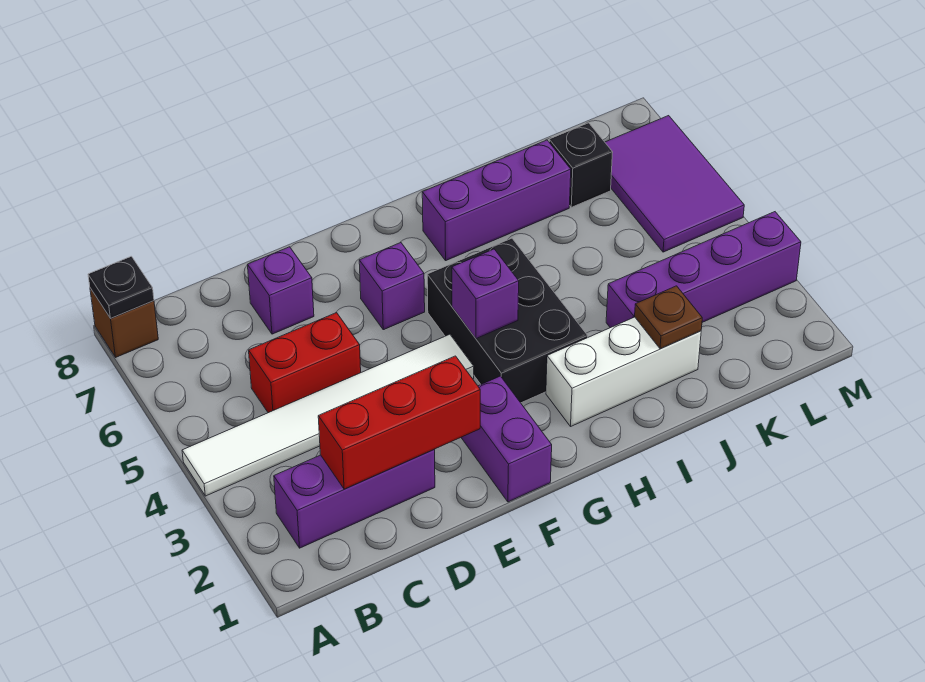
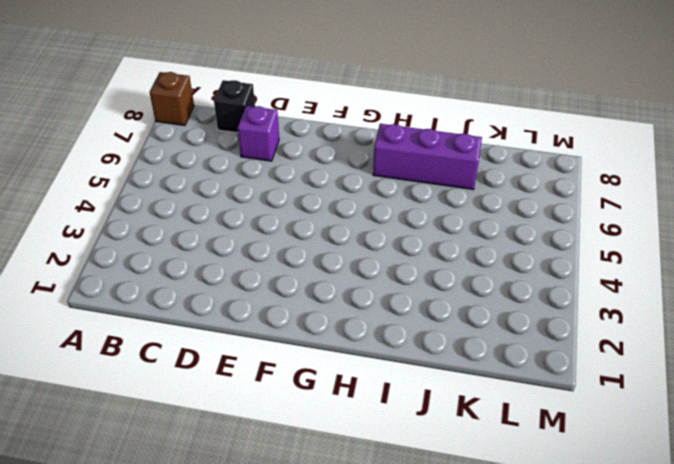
black brick C8 level 1 -> black brick K7 level 1
none -> white tile A4:F4 level 1
none -> purple brick B2:D2 level 1
none -> red brick C5:D5 level 1

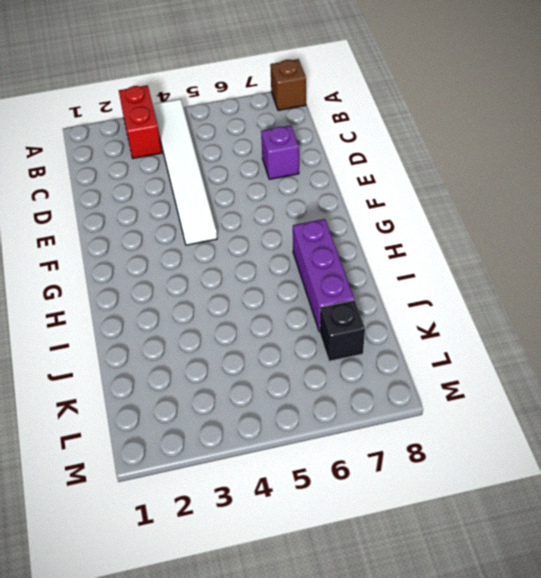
red brick A3:B3 level 1 -> red brick C5:D5 level 1
none -> purple brick B2:D2 level 1
none -> purple brick F1:F2 level 1
none -> purple brick F6 level 1

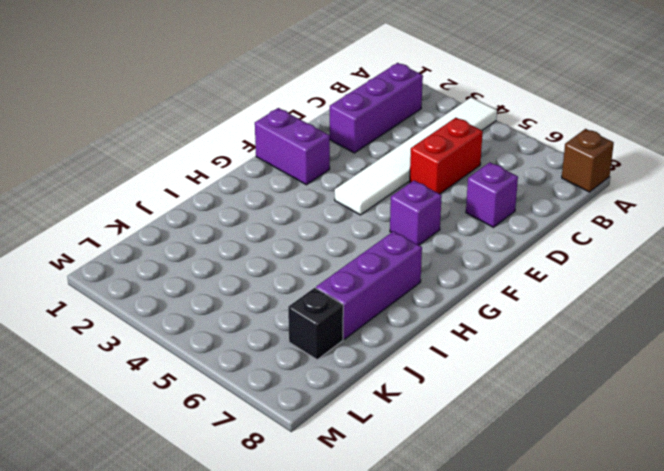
none -> black brick G3:H5 level 1
none -> white brick H2:J2 level 1
none -> purple brick J3:M3 level 1

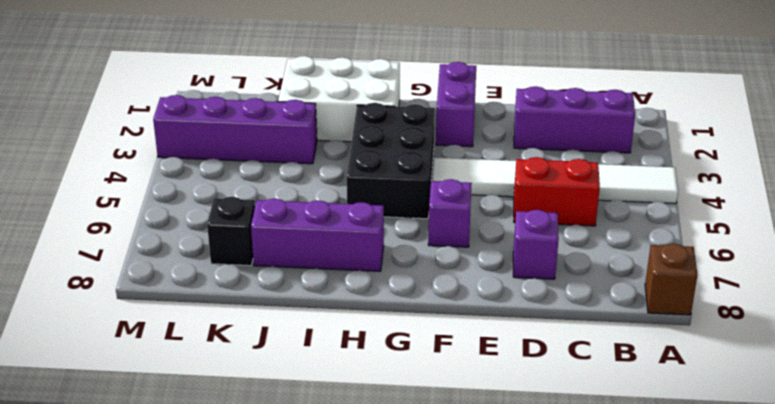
white brick H1:J2 level 1 -> white brick H2:J2 level 1
none -> purple tile L5:M7 level 1
none -> black plate A8 level 2
none -> red brick C2:E2 level 2

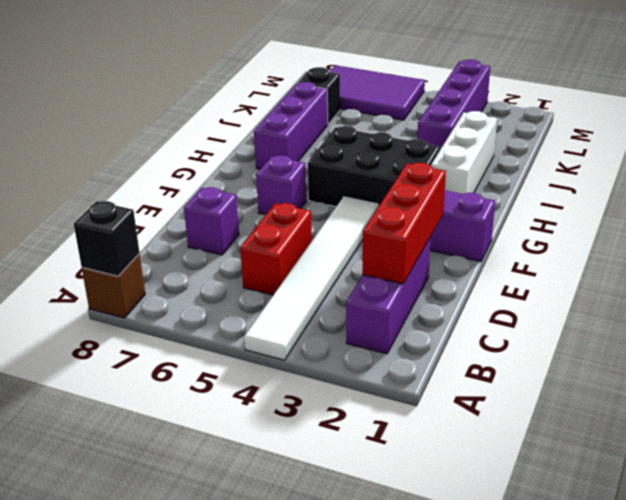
black brick A8 level 2 -> black plate A8 level 2
none -> purple brick G4 level 2
none -> brown plate J2 level 2

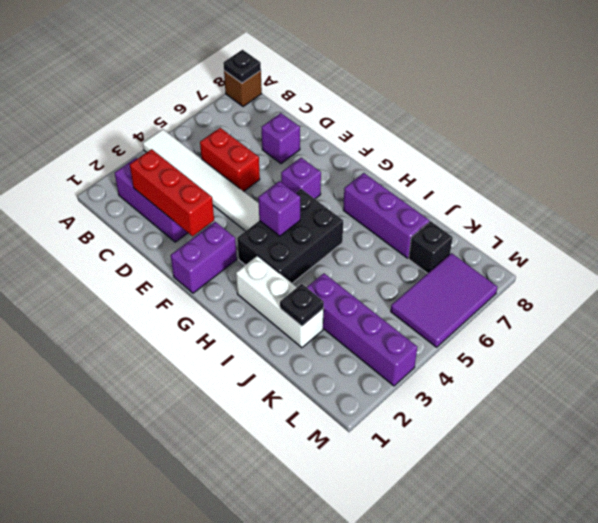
black plate J2 level 2 -> brown plate J2 level 2

